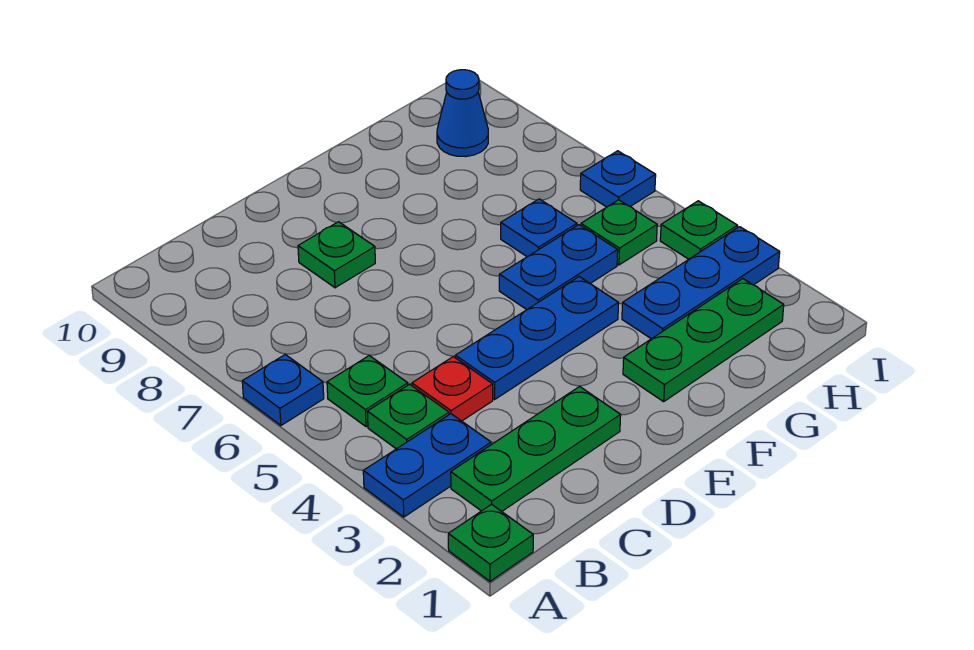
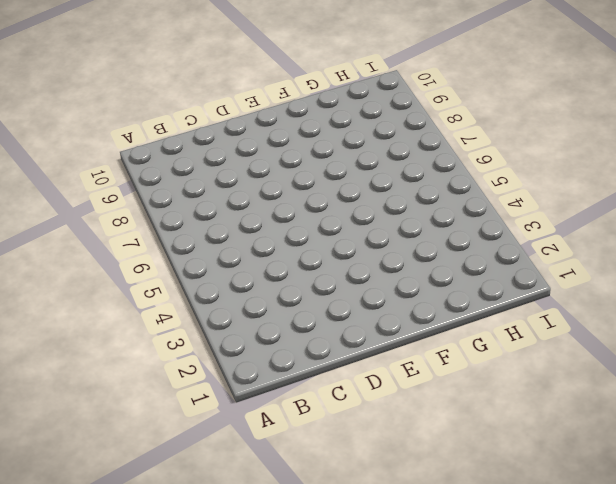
none -> green plate A1 level 1
none -> blue plate A3:B3 level 1
none -> blue plate A6 level 1

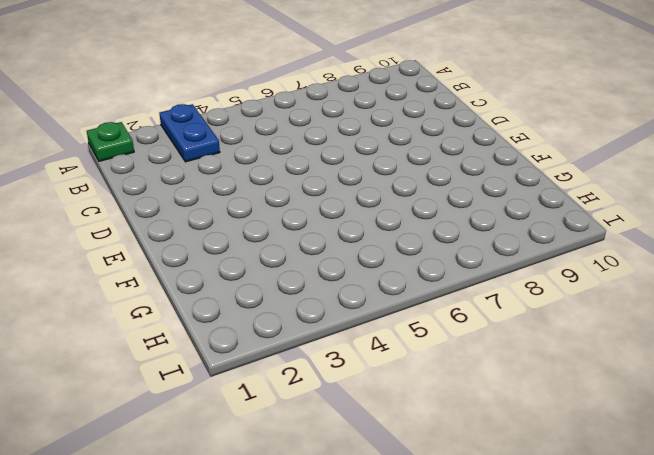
none -> blue plate A6 level 1
none -> green plate B2:D2 level 1
none -> green plate B4 level 1

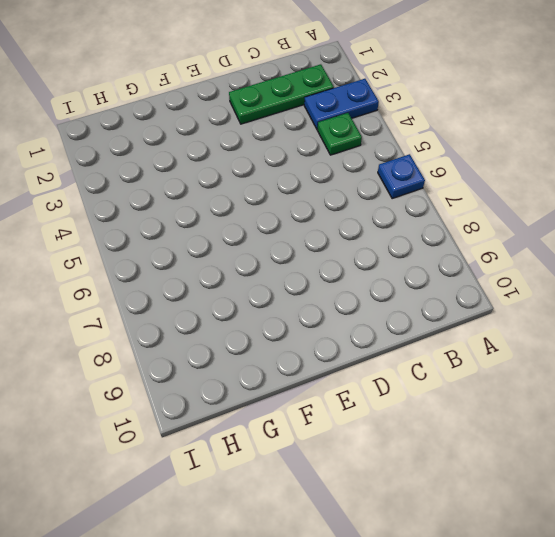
none -> green plate A1 level 1
none -> green plate B5 level 1
none -> red plate C4 level 1

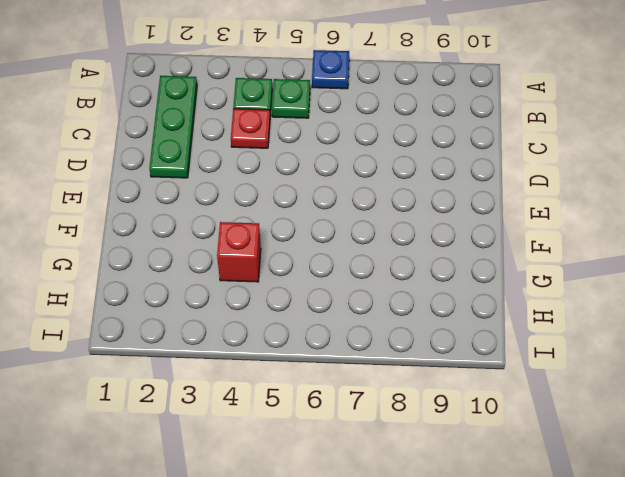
red brick G4 level 1 -> none
none -> green plate A1 level 1
none -> blue plate A3:B3 level 1
none -> blue plate D4:F4 level 1

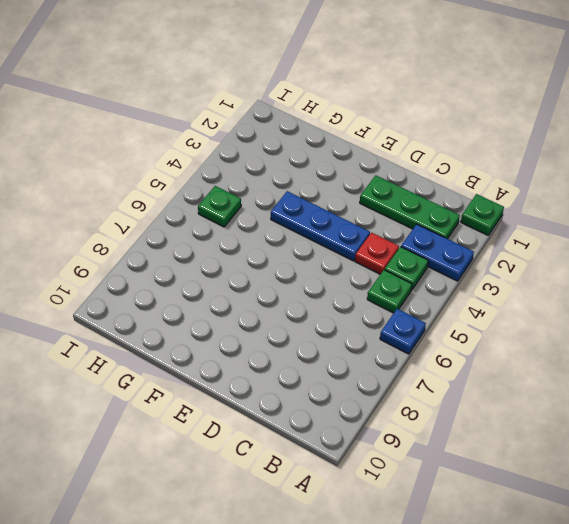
none -> green plate D8 level 1
none -> green plate F2:H2 level 1
none -> blue plate F5:G5 level 1

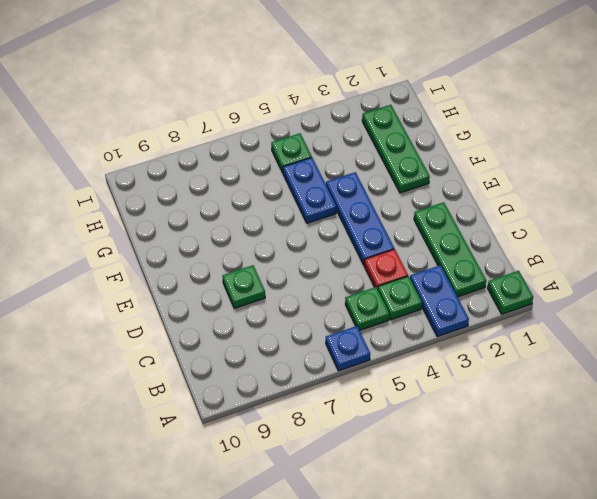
none -> blue plate G3:I3 level 1
none -> blue plate G6 level 1
none -> blue cone H9 level 1

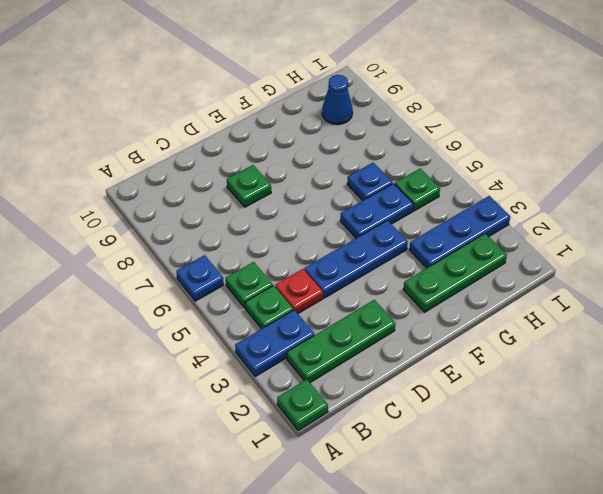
none -> green plate I4 level 1
none -> blue plate I6 level 1

